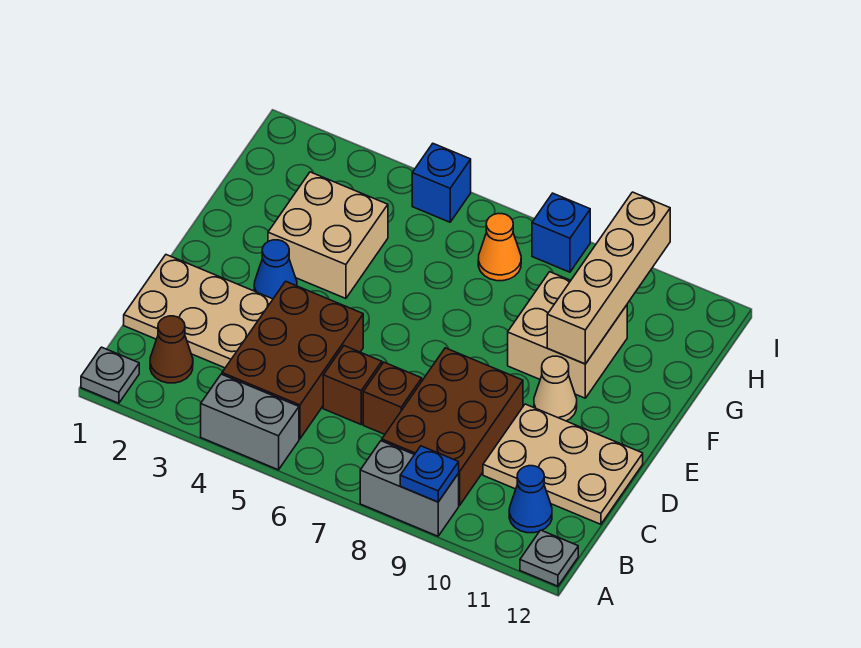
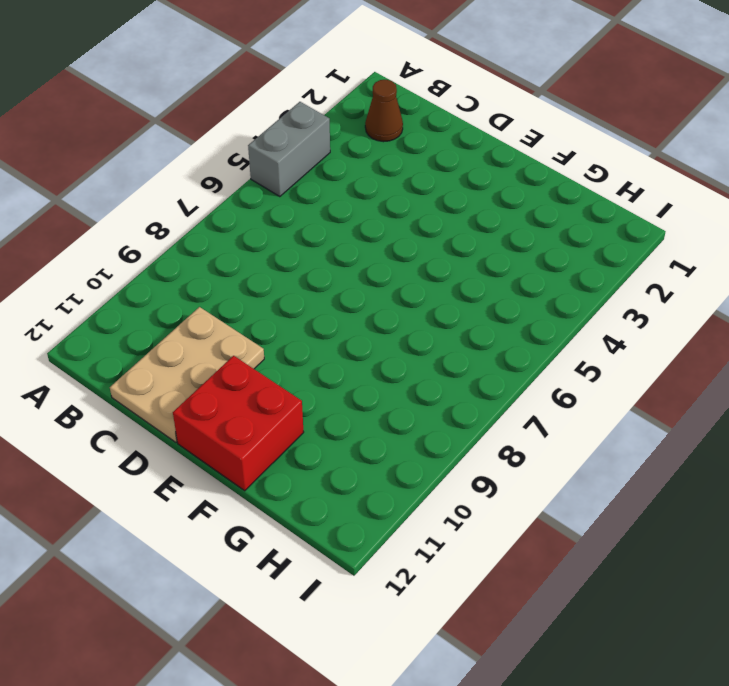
red brick E11:F12 level 1 -> none
none -> grey plate A1 level 1
none -> grey brick A8:A9 level 1
none -> grey plate A12 level 1

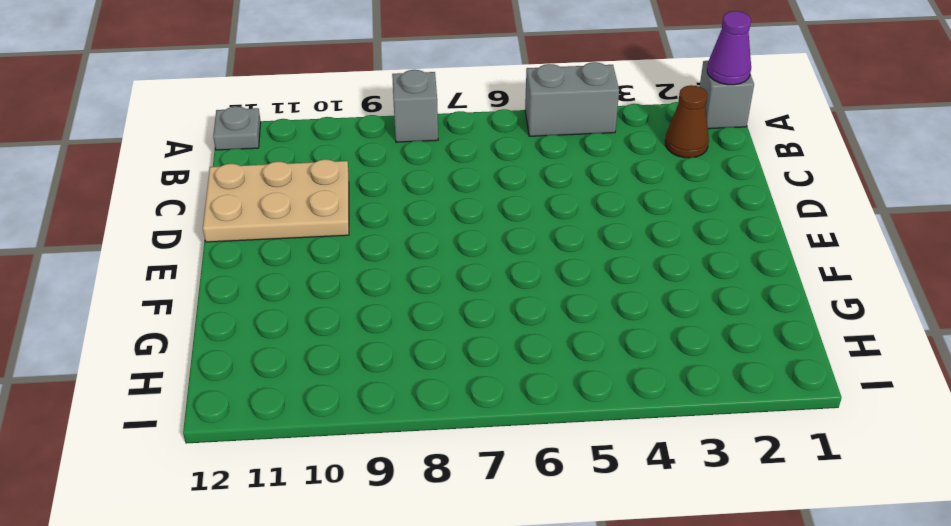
grey brick A1 level 1 -> grey plate A1 level 1
purple cone A1 level 2 -> none
grey brick A8 level 1 -> grey brick A8:A9 level 1
none -> brown brick B4:D5 level 1
none -> brown brick B8:D9 level 1
none -> blue cone B11 level 1

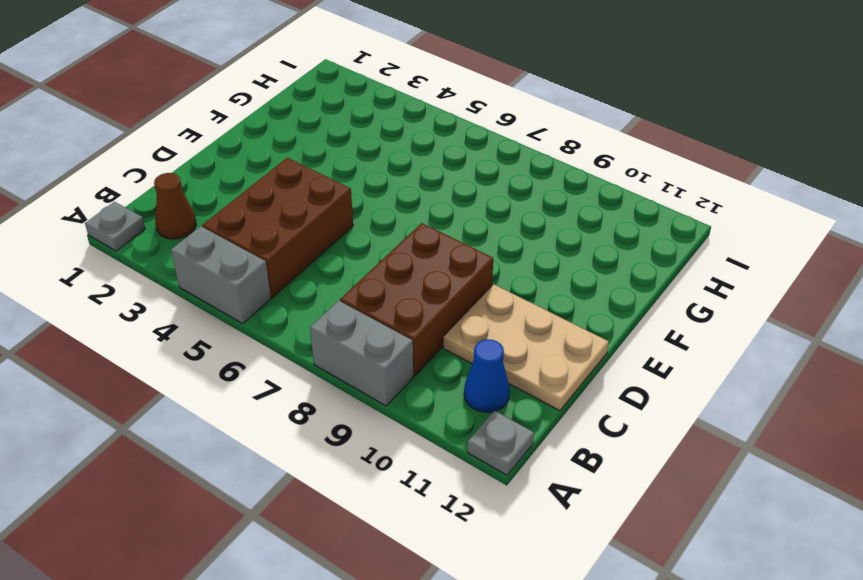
none -> tan plate C1:D3 level 1
none -> brown brick C6 level 1
none -> brown brick C7 level 1

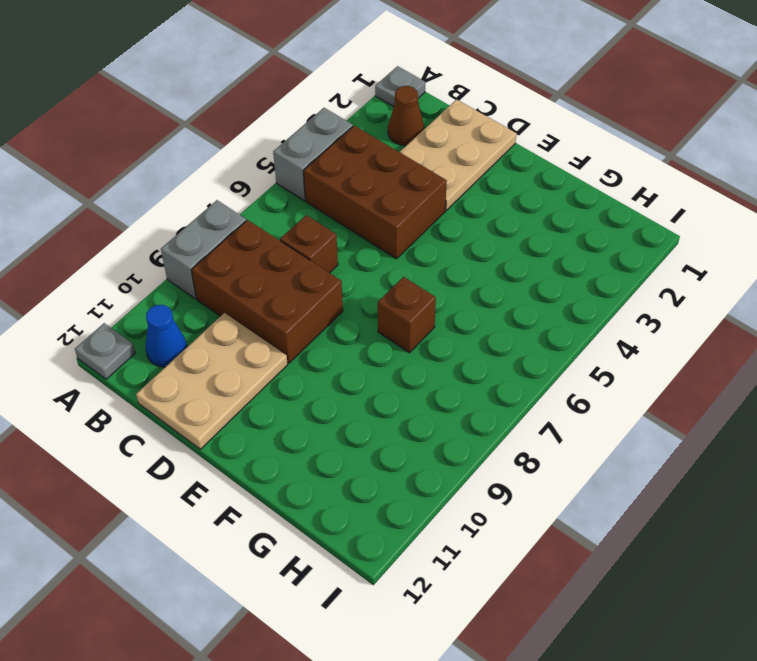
brown brick F7 level 1 -> brown brick C6 level 1
none -> blue cone E3 level 1
none -> tan cone E10 level 1
none -> tan brick F3:G4 level 1

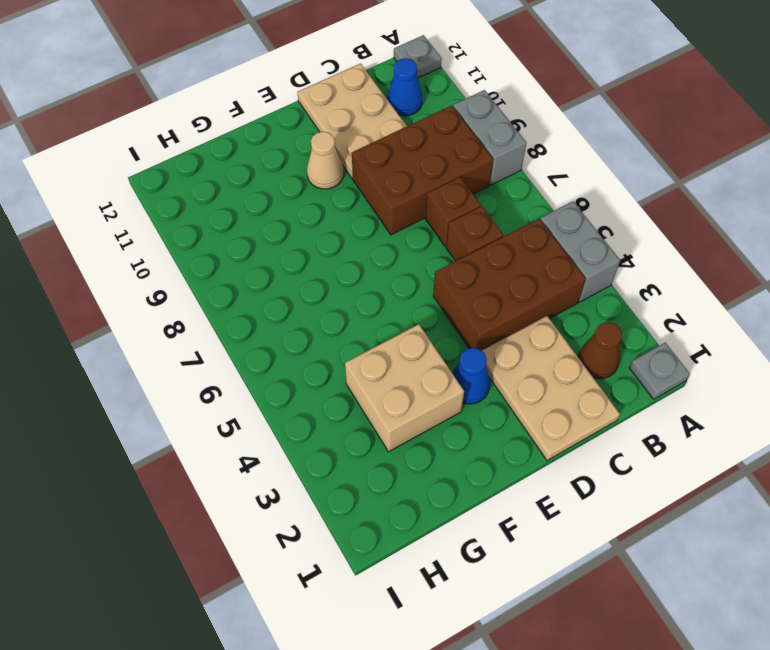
none -> tan brick F9:G10 level 1
none -> orange cone H7 level 1
none -> blue brick I5 level 1

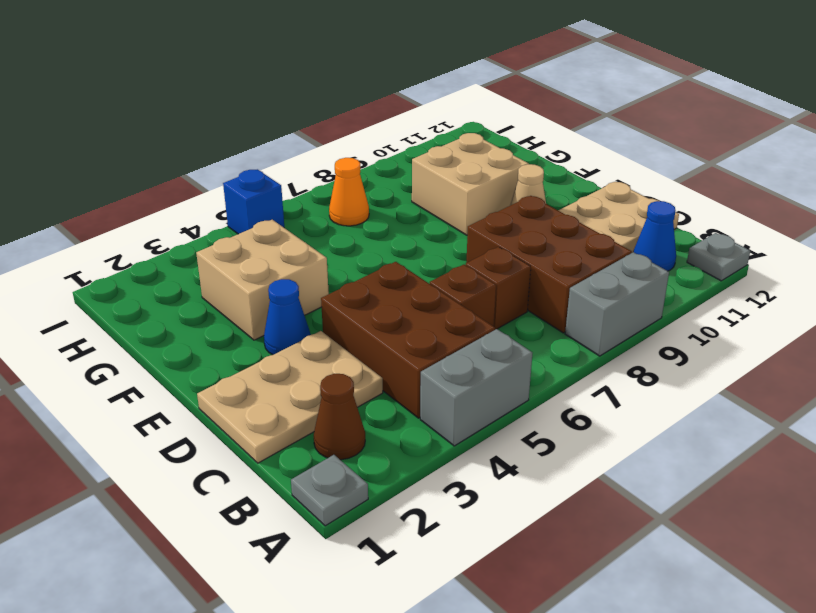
none -> blue brick I8 level 1
none -> blue plate A9 level 2
none -> tan brick F10:I10 level 2

